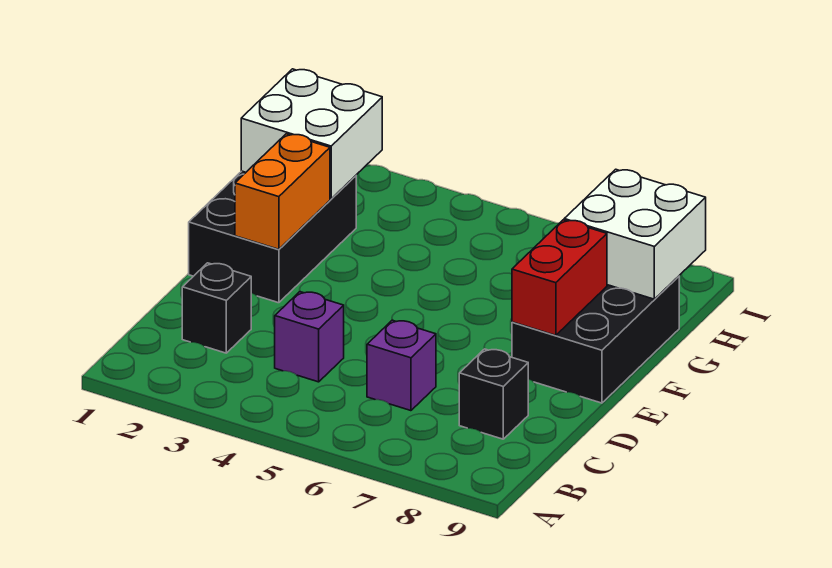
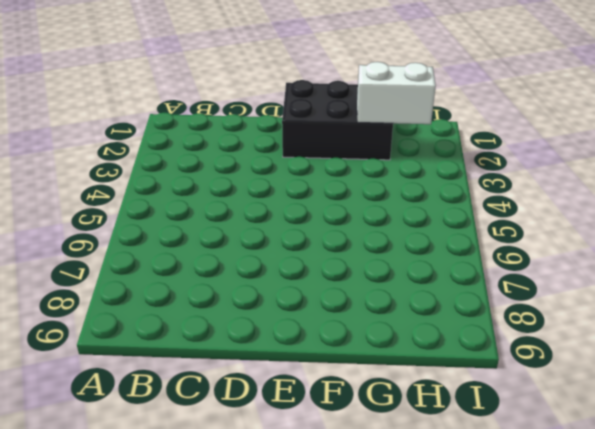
white brick G2:H2 level 2 -> white brick G1:H2 level 2
none -> black brick C2 level 1
none -> purple brick C4 level 1

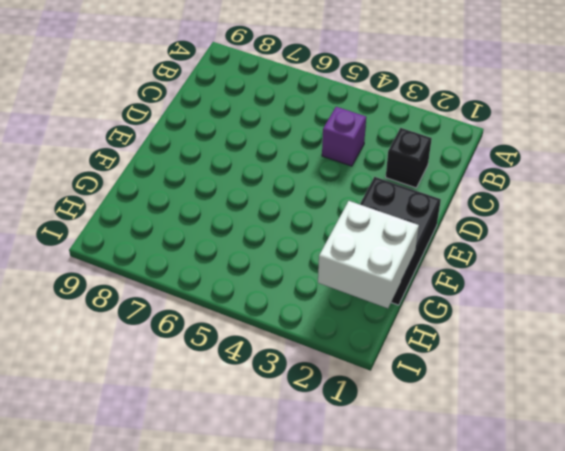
none -> purple brick C6 level 1
none -> black brick C8 level 1

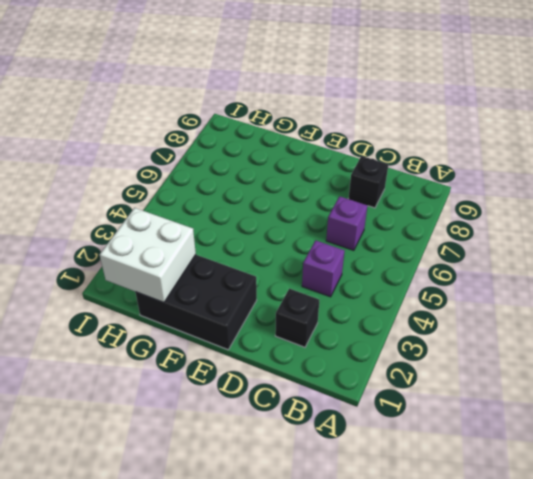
none -> black brick E8:G9 level 1
none -> orange brick E2:F2 level 2

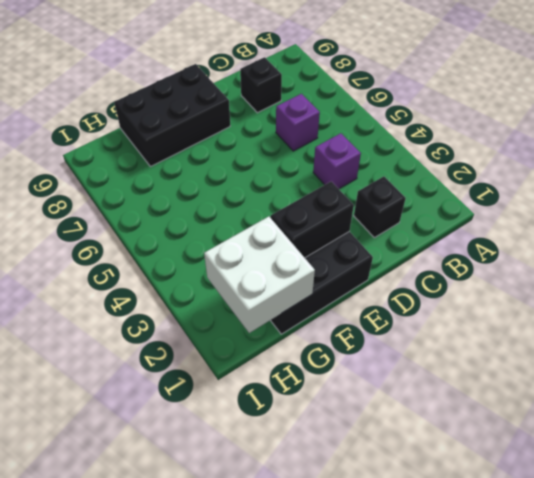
black brick E2:F2 level 2 -> orange brick E2:F2 level 2
none -> red brick E8:F8 level 2
none -> white brick G8:H9 level 2

